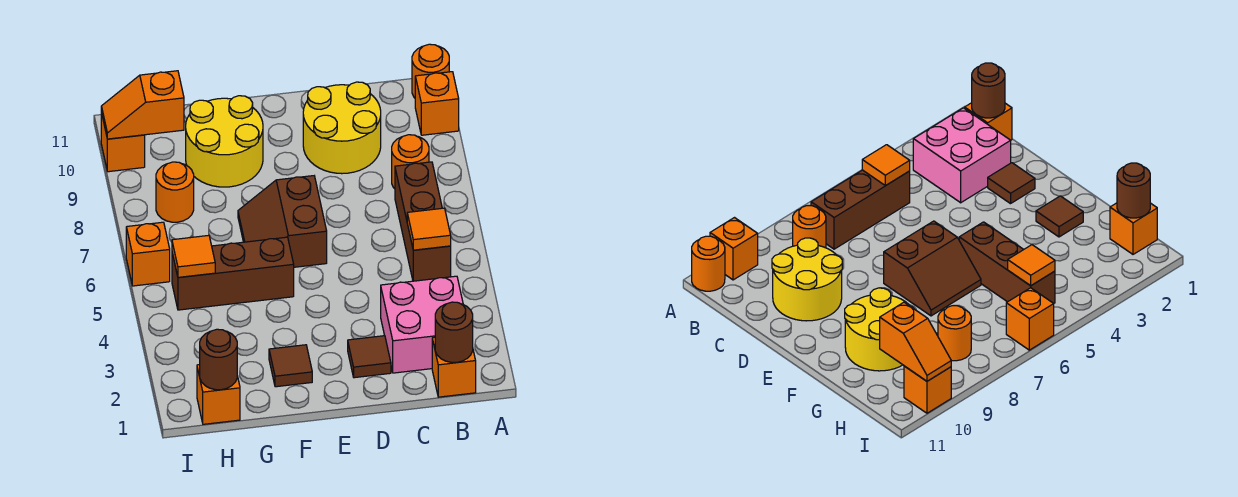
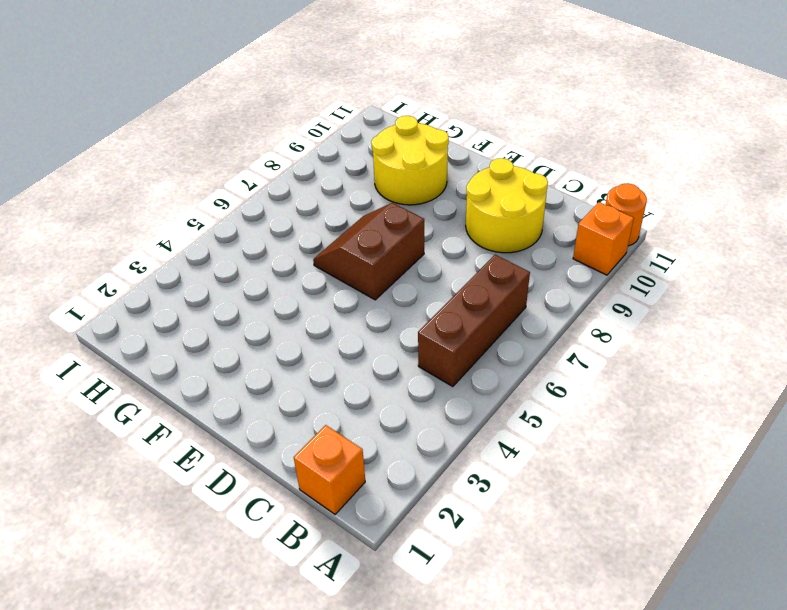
none -> pink brick B2:C3 level 1
none -> orange round brick B8 level 1
none -> brown tile D2 level 1

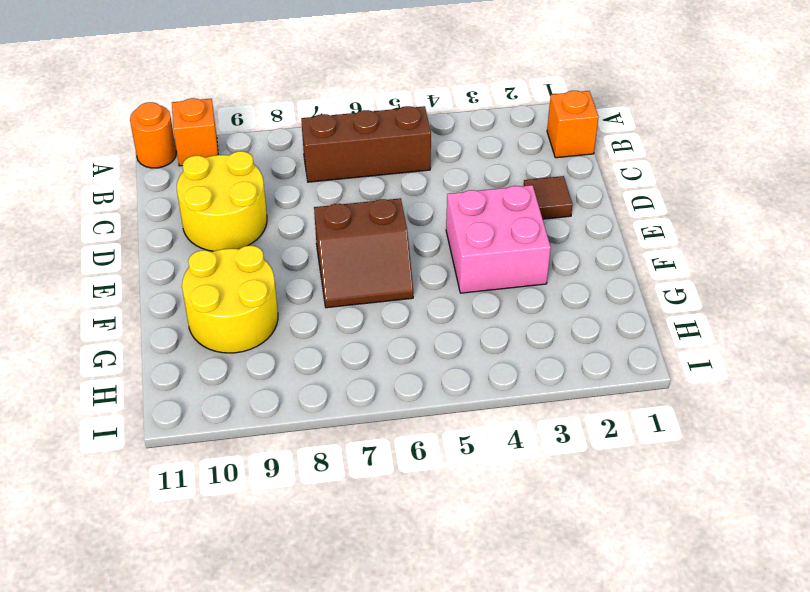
pink brick E3:F4 level 1 -> pink brick B2:C3 level 1
none -> orange round brick B8 level 1
none -> brown tile F2 level 1
none -> brown brick F5:H5 level 1

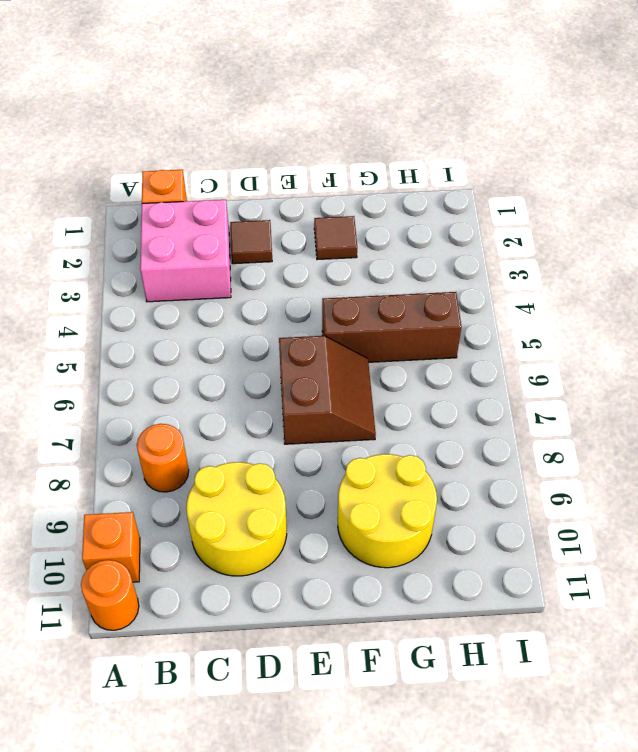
none -> brown brick B5:B7 level 1
none -> orange brick H1 level 1
none -> orange round brick H8 level 1

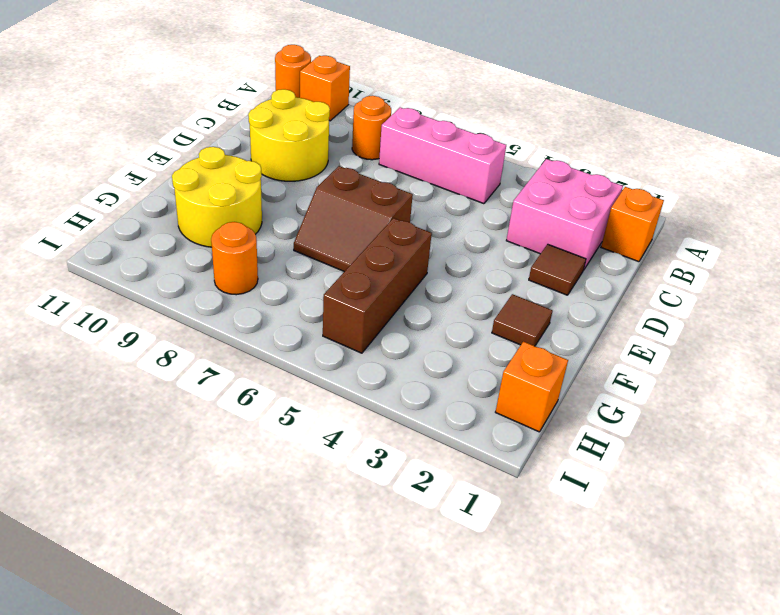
pink brick B5:B7 level 1 -> brown brick B5:B7 level 1
none -> orange brick I6 level 1
none -> orange brick I10 level 1
none -> brown round brick B1 level 2

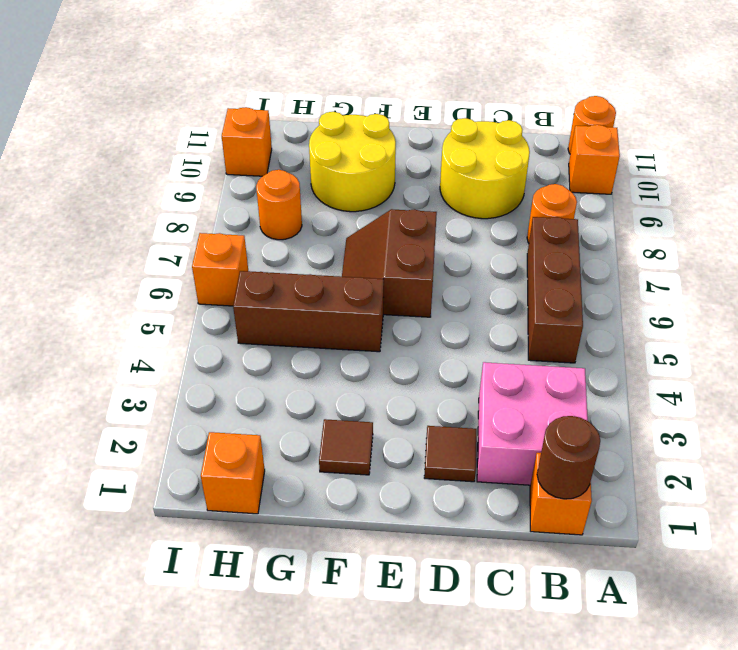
none -> orange tile B5 level 2
none -> brown round brick H1 level 2
none -> orange tile H5 level 2

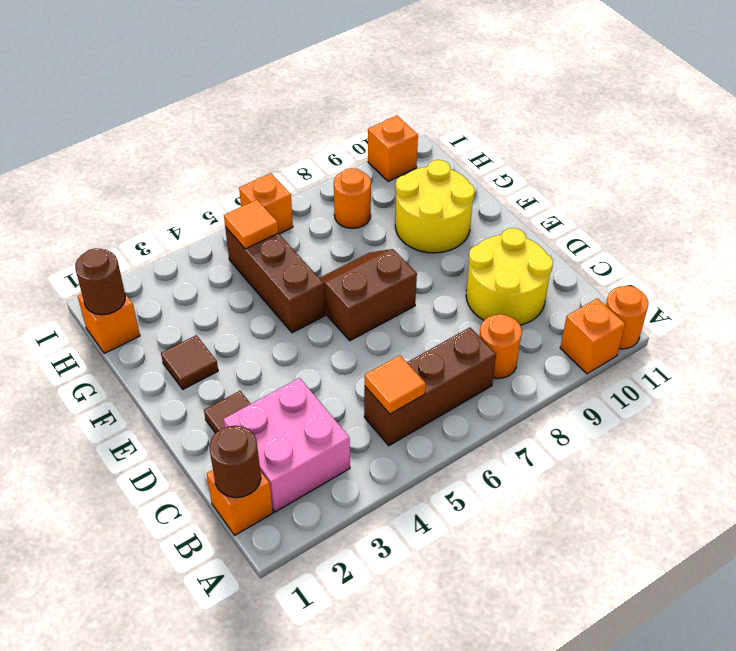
none -> orange slope H10:I10 level 2 top H

